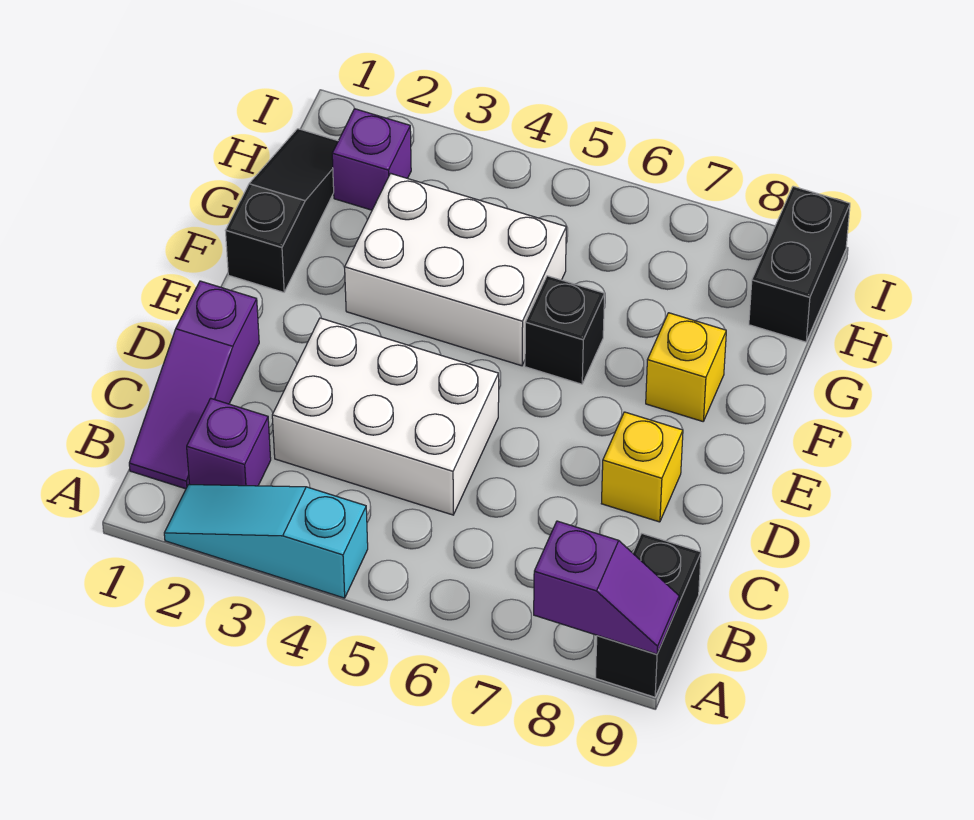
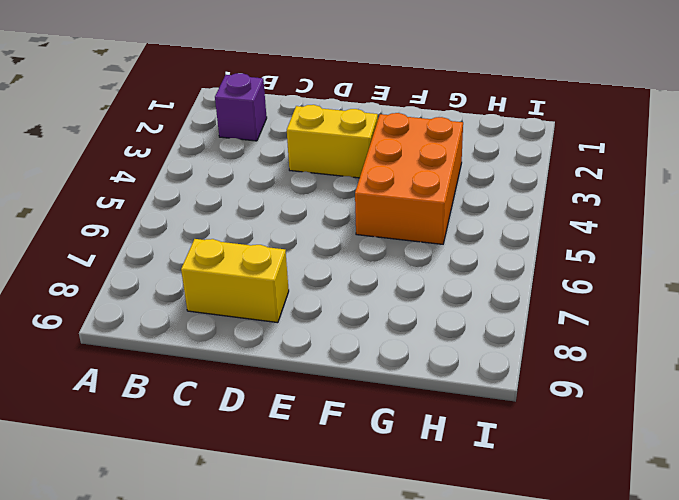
yellow brick C8:D8 level 1 -> yellow brick D8 level 1
yellow brick D3:E3 level 1 -> white brick C3:D5 level 1
orange brick F3:G5 level 1 -> white brick F3:G5 level 1
none -> cyan slope A2:A4 level 1 top 4
none -> black brick A9:B9 level 1
none -> purple slope B1:D1 level 1 top D

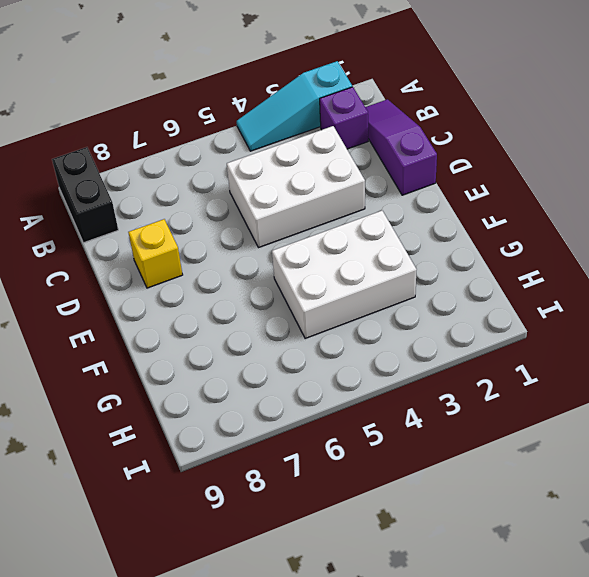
cyan slope A2:A4 level 1 top 2 -> cyan slope A2:A4 level 1 top 4
none -> black slope F1:H1 level 1 top F
none -> black brick F6 level 1
none -> yellow brick F8 level 1

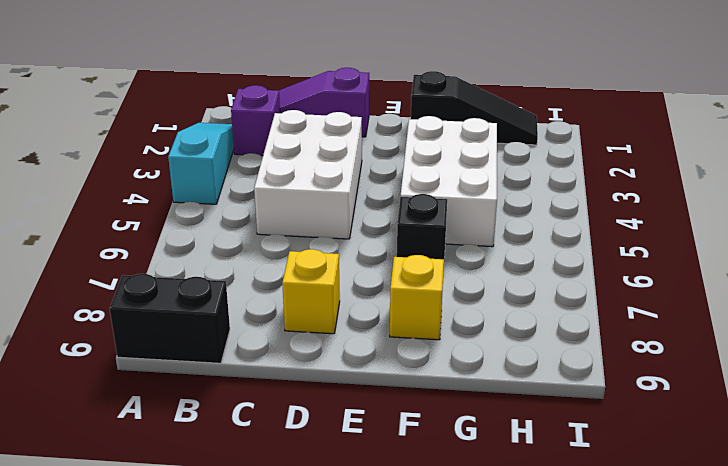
none -> purple brick H2 level 1
none -> black brick H9:I9 level 1
none -> purple slope A8:A9 level 2 top 8

